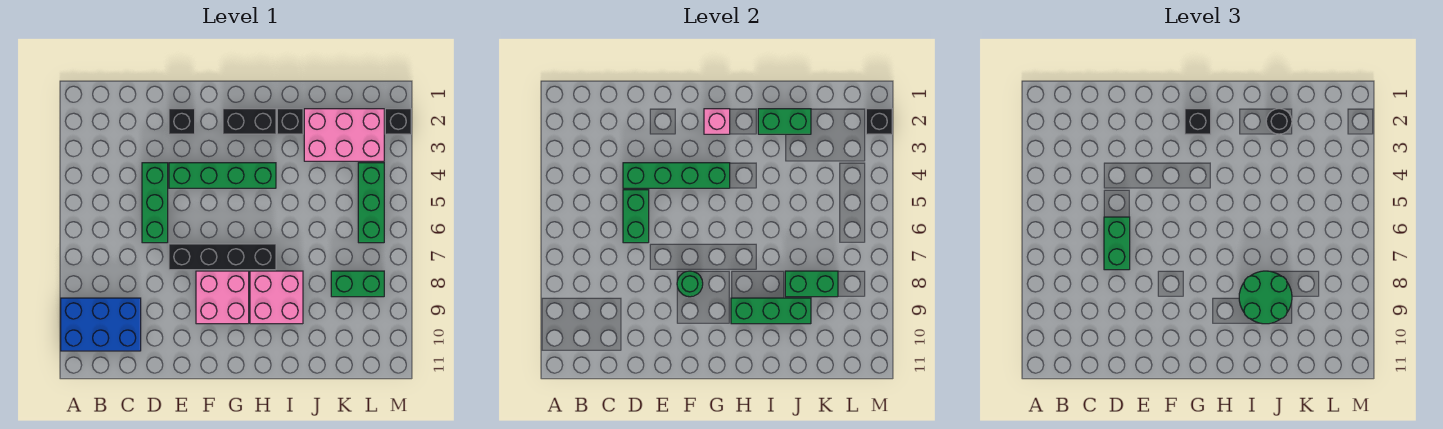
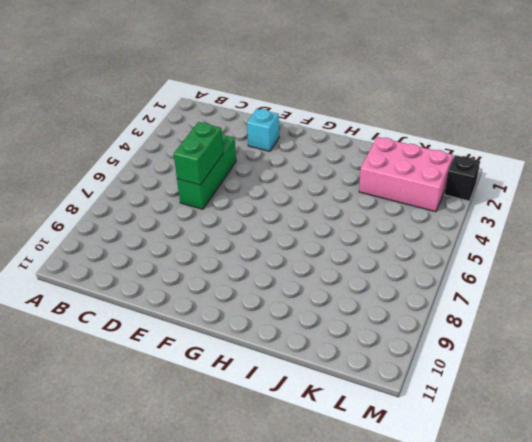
cyan brick E2 level 1 -> black brick E2 level 1
none -> blue brick A9:C10 level 1
none -> green brick E4:H4 level 1
none -> black brick E7:H7 level 1

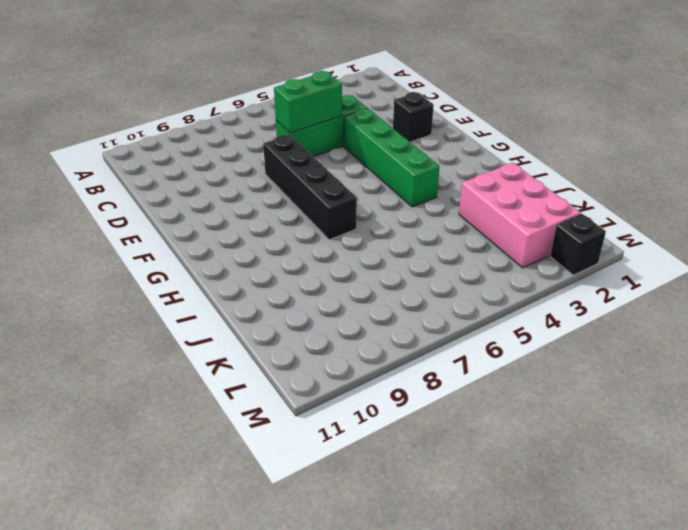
none -> blue brick A9:C10 level 1
none -> pink brick F8:G9 level 1
none -> black brick G2:H2 level 1

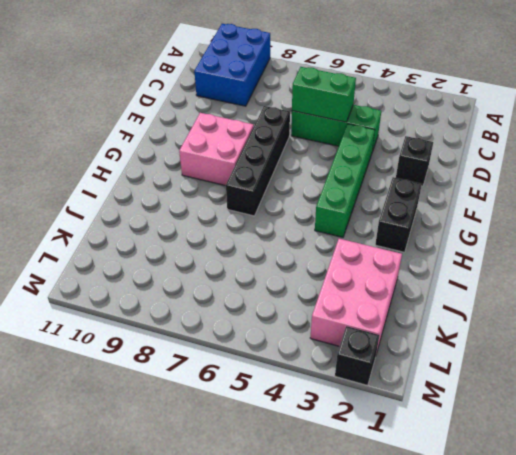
none -> pink brick H8:I9 level 1
none -> black brick I2 level 1
none -> green brick K8:L8 level 1

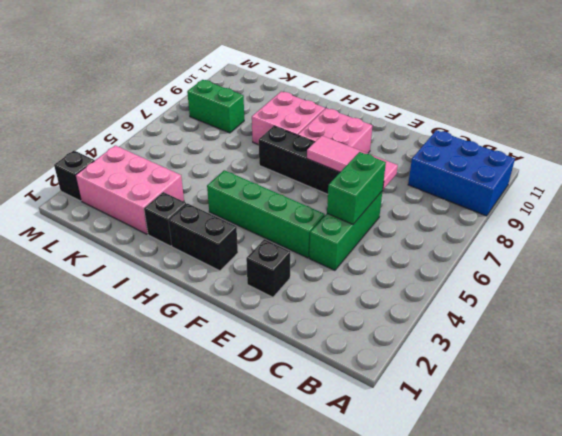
pink tile D7:F7 level 2 -> none
none -> green brick L4:L6 level 1
none -> green brick D4:G4 level 2
none -> green round brick F8 level 2

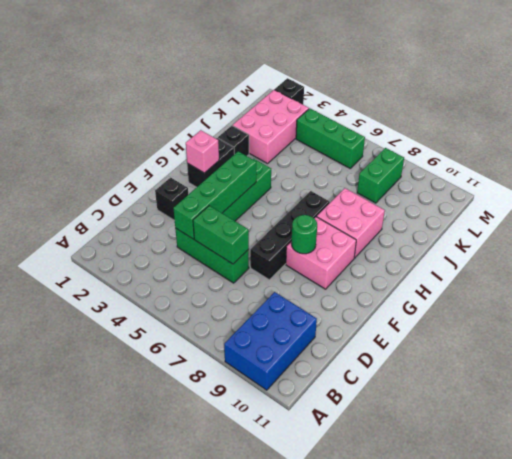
none -> green brick H9:J9 level 2
none -> green brick I2:J2 level 2
none -> green brick J8:K8 level 2

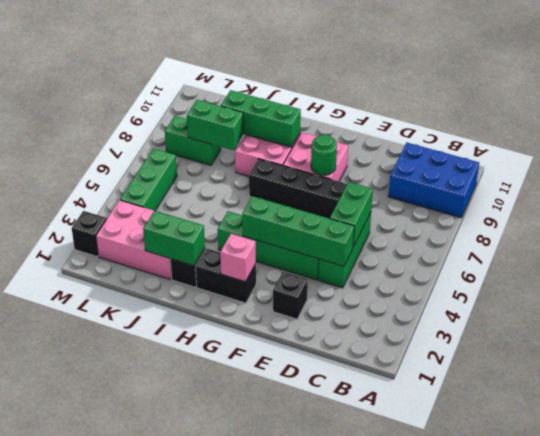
none -> black brick M2 level 2
none -> green brick D6:D7 level 3
none -> black brick G2 level 3

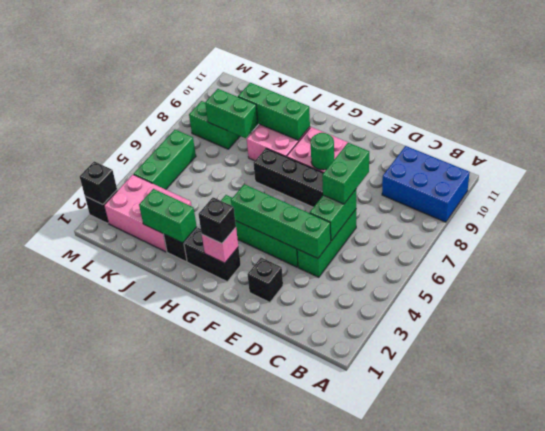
none -> green round brick I8:J9 level 3
none -> black round brick J2 level 3

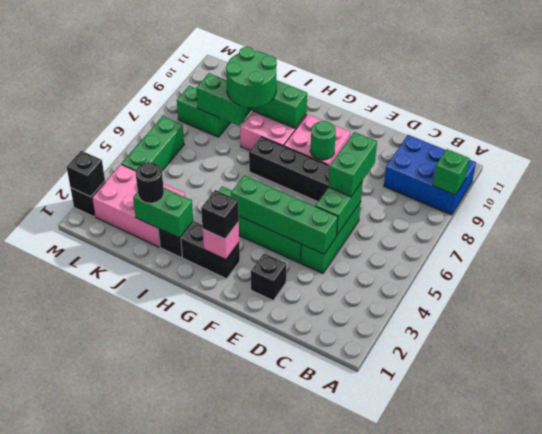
green brick A9 level 2 -> none

